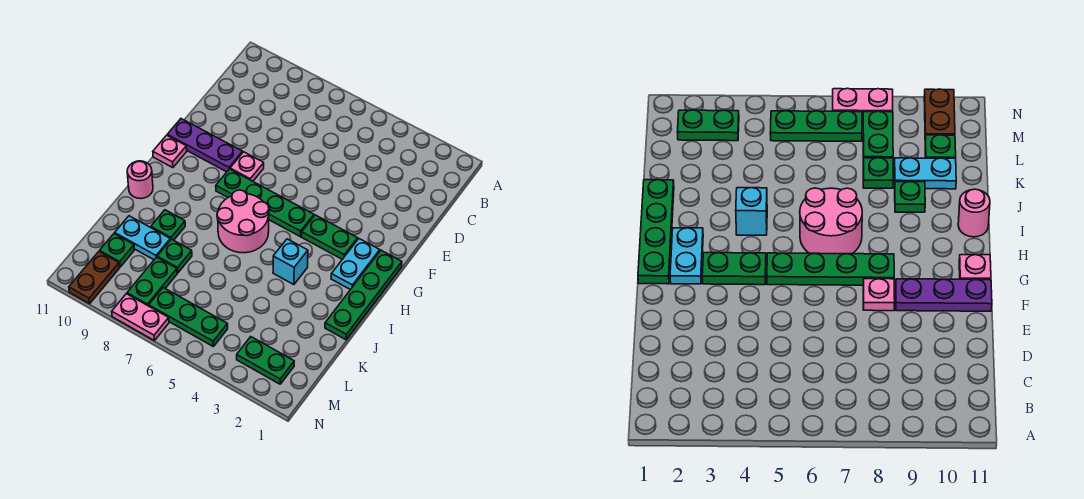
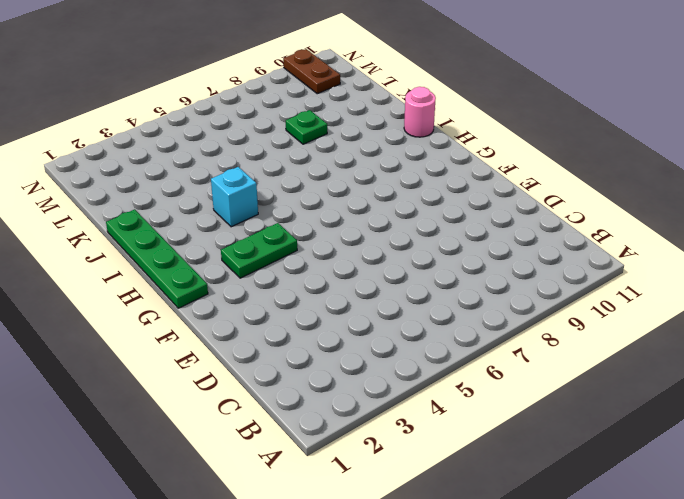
none -> pink plate F8 level 1
none -> purple plate F9:F11 level 1
none -> cyan plate G2:H2 level 1

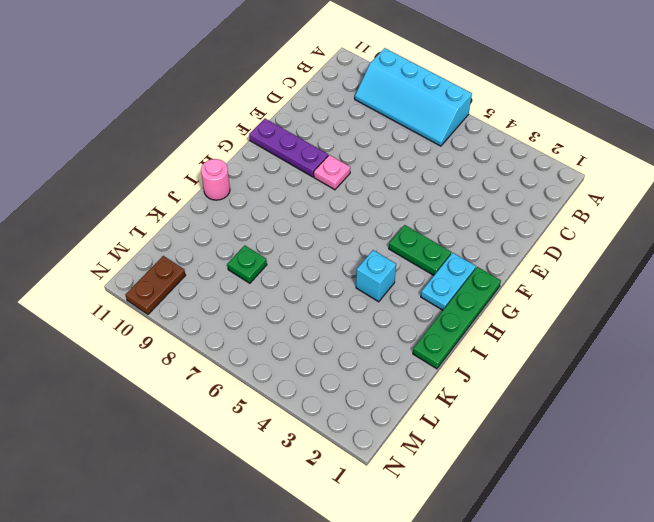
cyan slope A6:B9 level 1 top A -> none
none -> green plate G5:G8 level 1
none -> pink plate G11 level 1
none -> pink round brick H6:I7 level 1

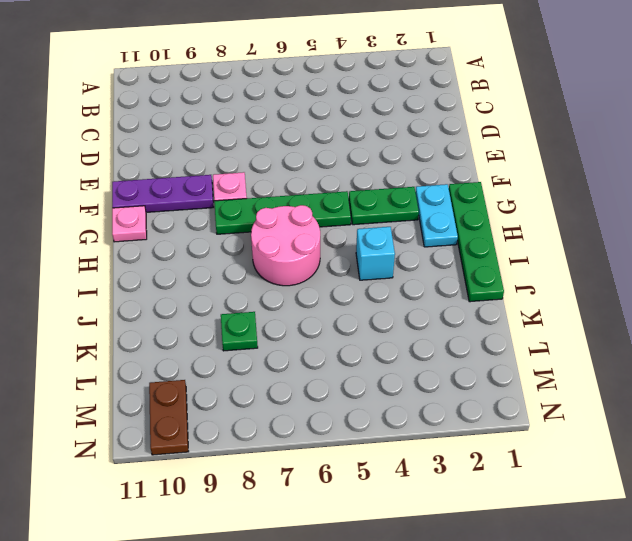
none -> pink round brick I11 level 1
none -> green plate J9 level 1
none -> cyan plate K9:K10 level 1

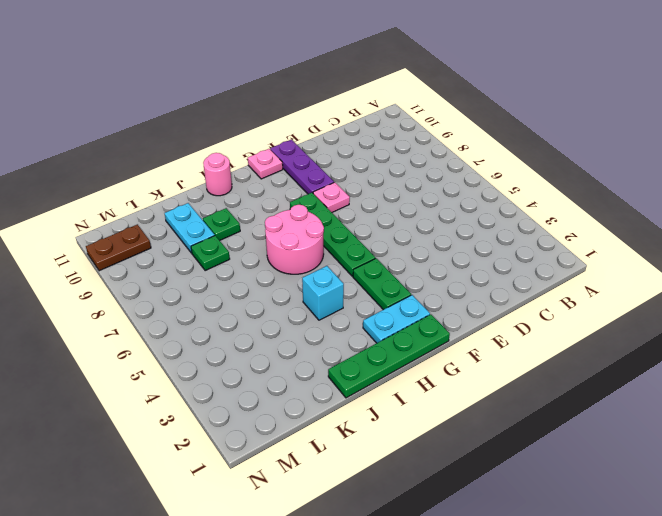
none -> green plate L8:M8 level 1
none -> green plate L10 level 1
none -> green plate M2:M3 level 1

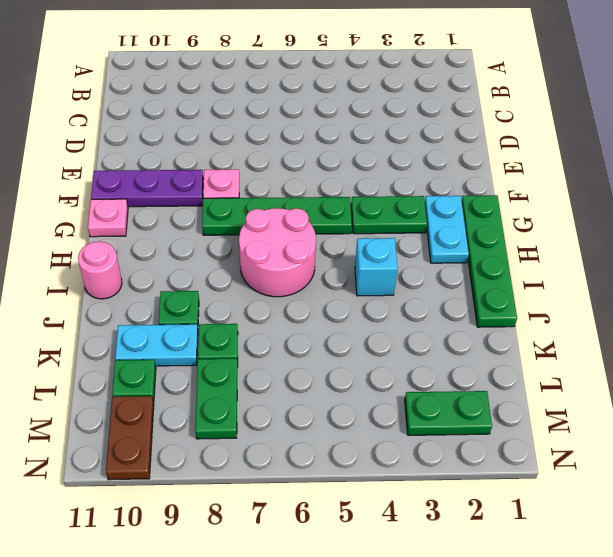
none -> green plate M5:M7 level 1
none -> pink plate N7:N8 level 1

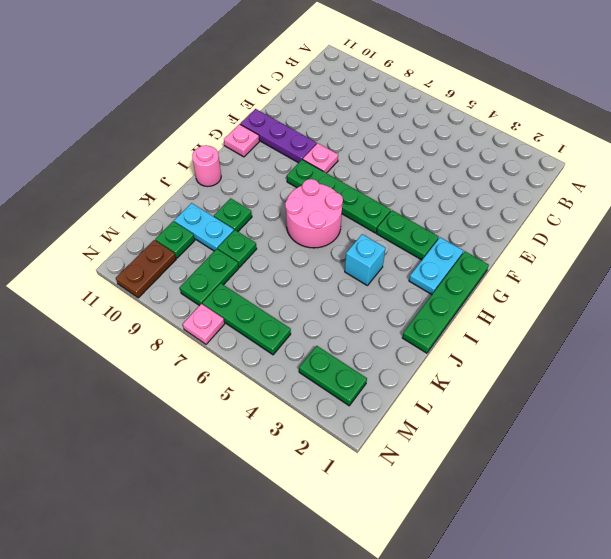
pink plate N7 level 1 -> pink plate N7:N8 level 1

